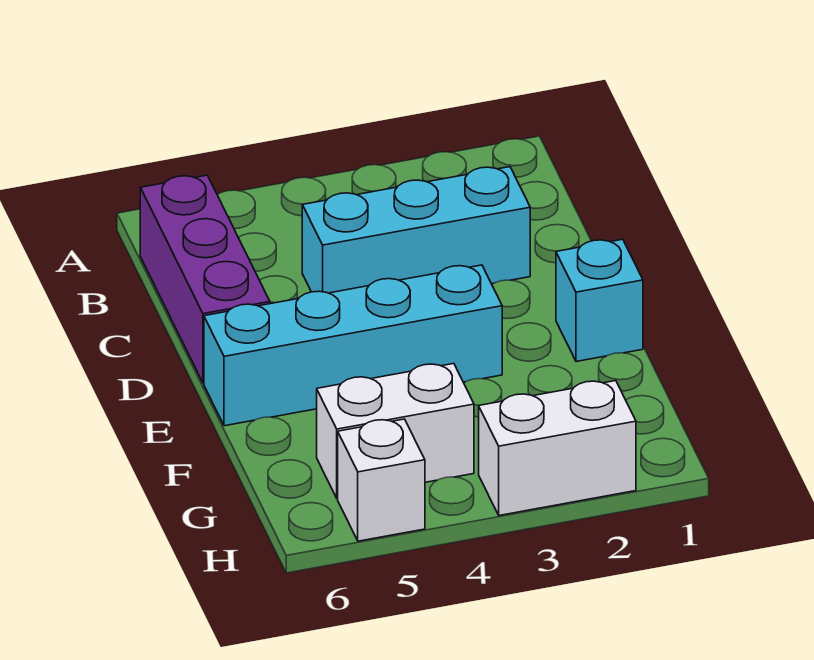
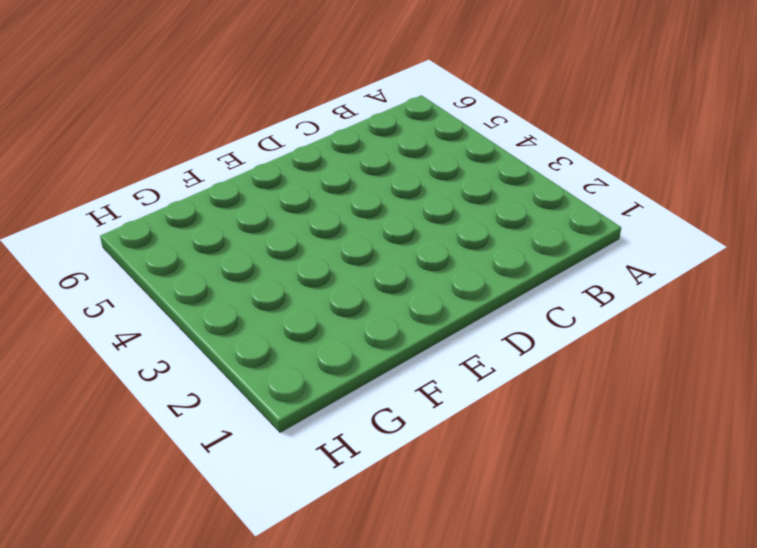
none -> purple brick B6:D6 level 1
none -> cyan brick C2:C4 level 1

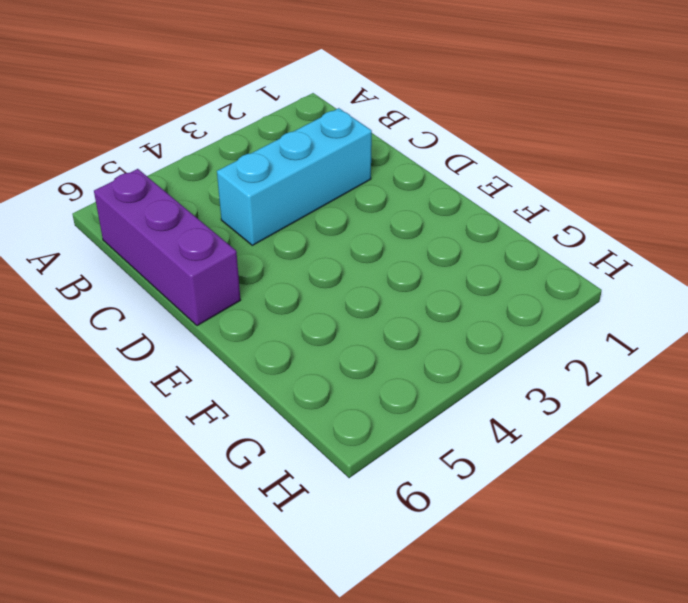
none -> cyan brick E1 level 1
none -> cyan brick E3:E6 level 1

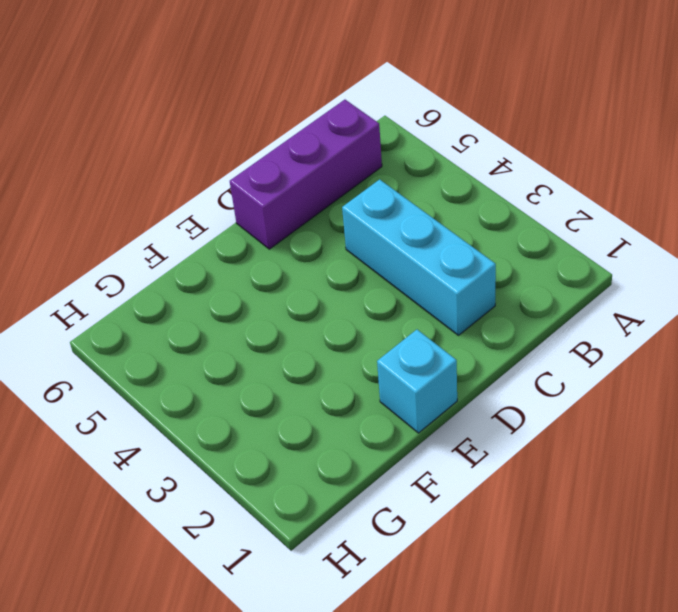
none -> cyan brick E3:E6 level 1
none -> white brick G4:G5 level 1

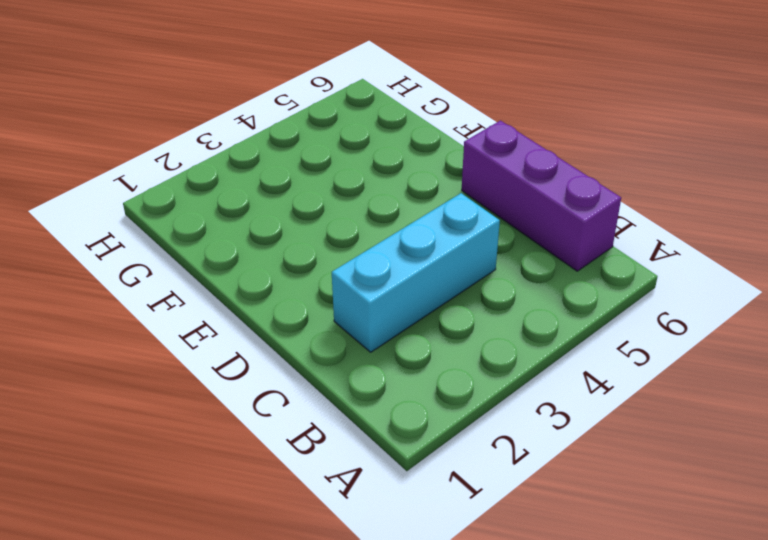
none -> cyan brick E1 level 1
none -> cyan brick E3:E6 level 1

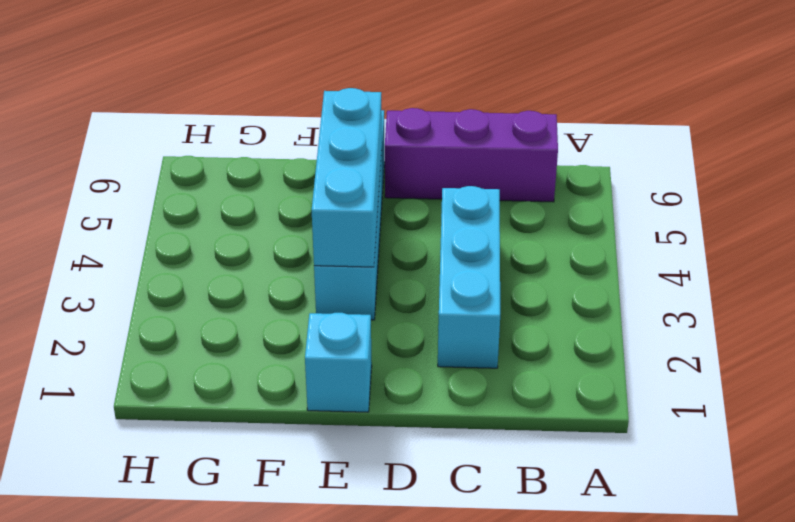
cyan brick E3:E5 level 2 -> none
none -> white brick G4:G5 level 1
none -> white brick H2:H3 level 1

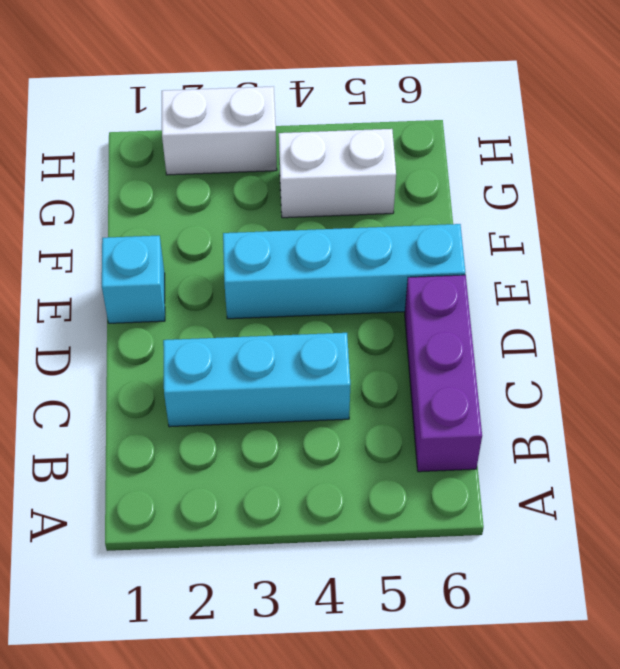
none -> white brick H5 level 1

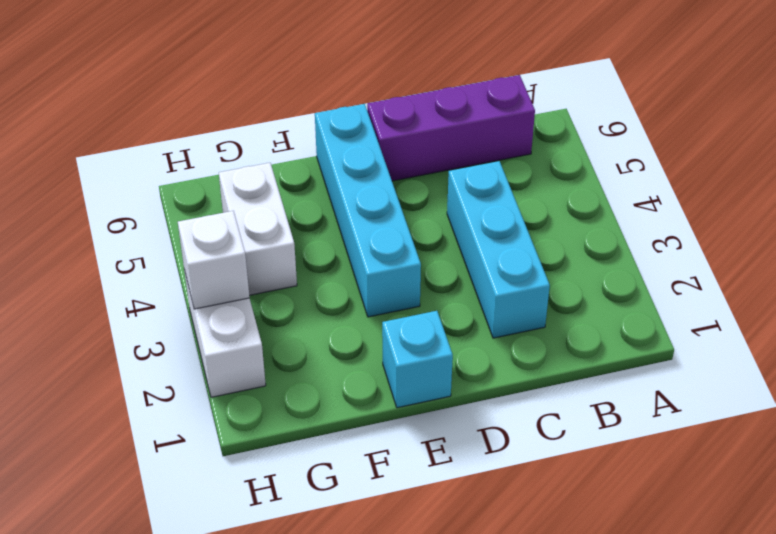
white brick H3 level 2 -> white brick H5 level 1

